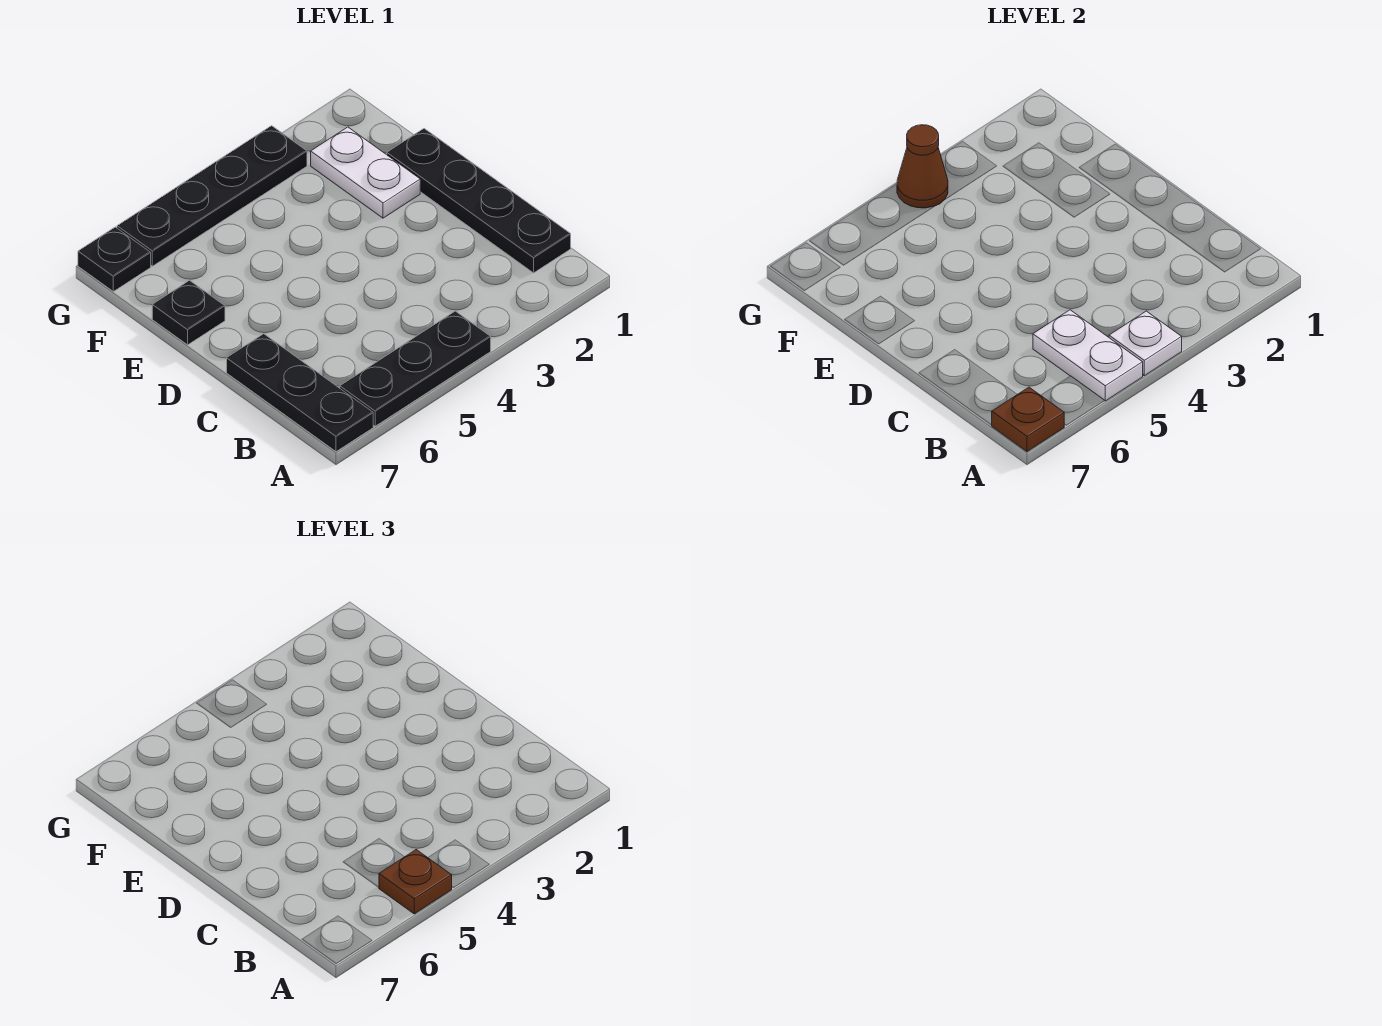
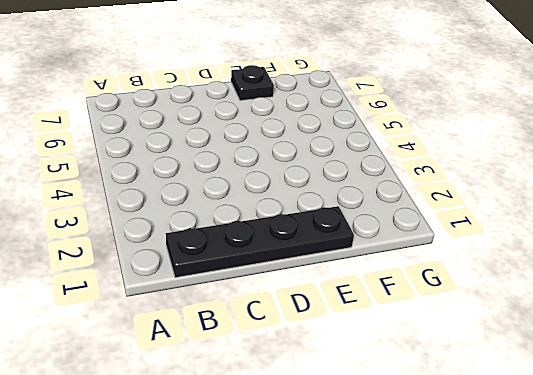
none -> black plate A4:A6 level 1
none -> black plate A7:C7 level 1
none -> white plate E2:F2 level 1

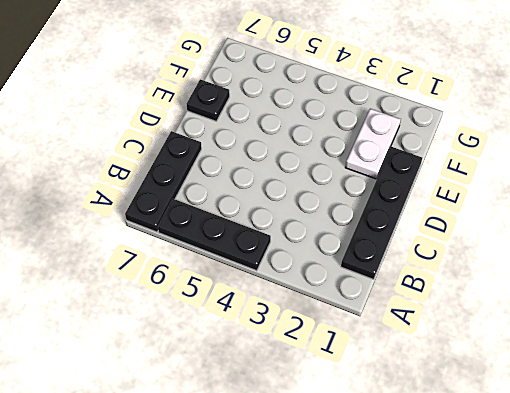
none -> black plate G3:G6 level 1
none -> black plate G7 level 1
none -> white plate A4 level 2

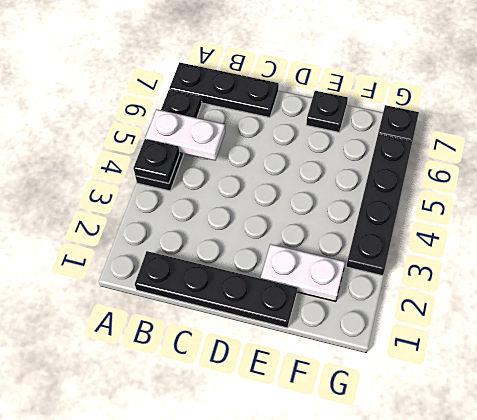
black plate A4 level 2 -> white plate A4 level 2
none -> brown plate A7 level 2
none -> brown cone G4 level 2
none -> brown plate A5 level 3

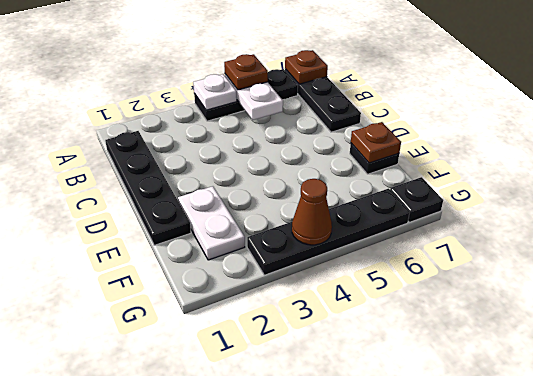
brown plate E7 level 2 -> none

